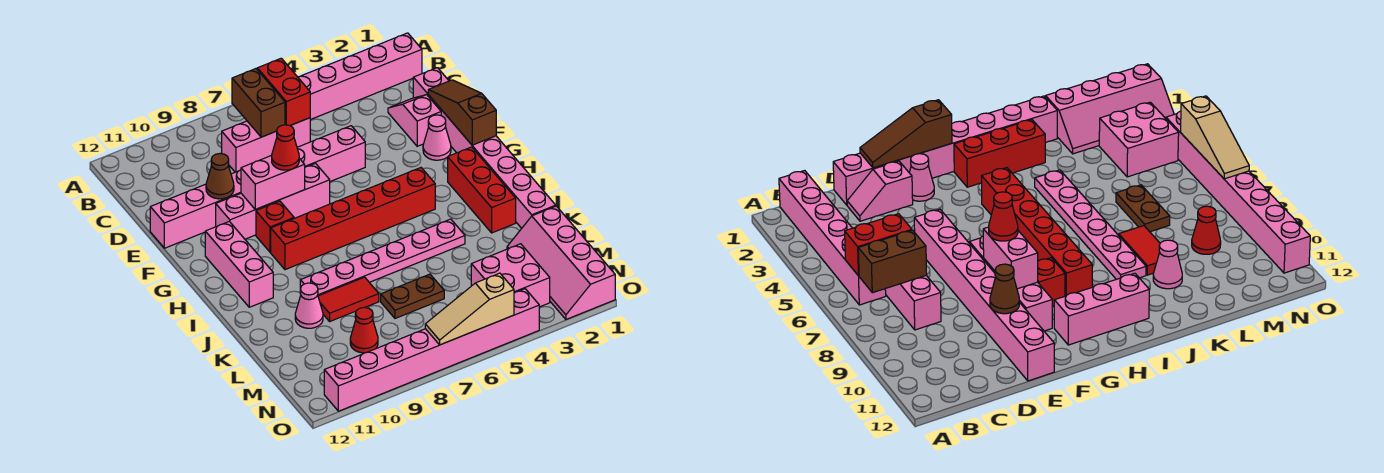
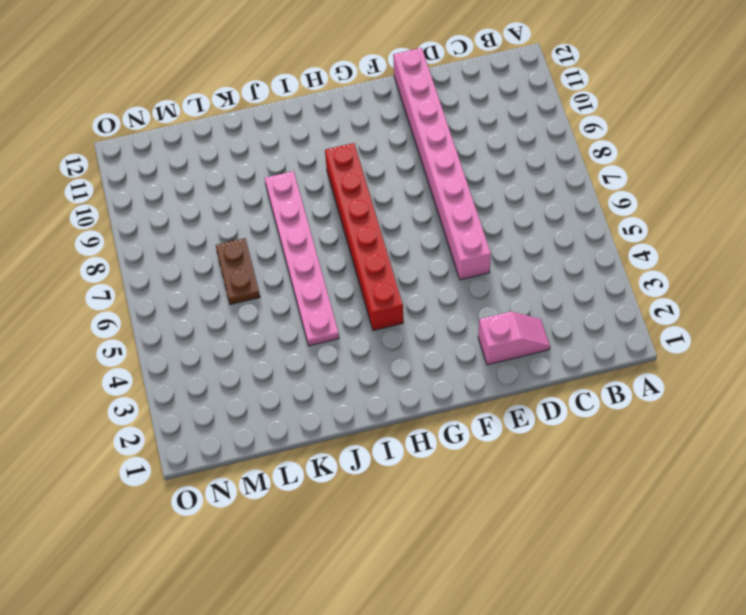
none -> pink brick B1:B6 level 1
none -> pink brick C6:C8 level 1
none -> pink brick D1:K1 level 1

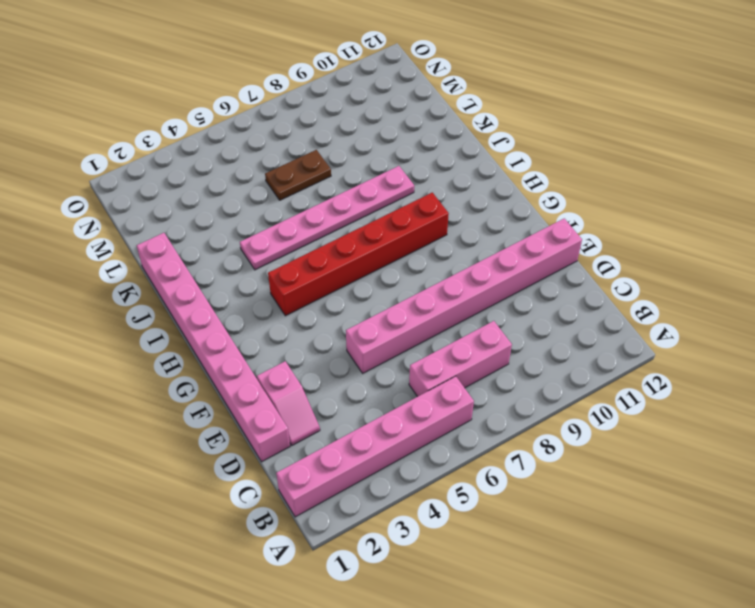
none -> pink cone F2 level 1
none -> pink brick F7:F10 level 1
none -> red brick G9 level 1

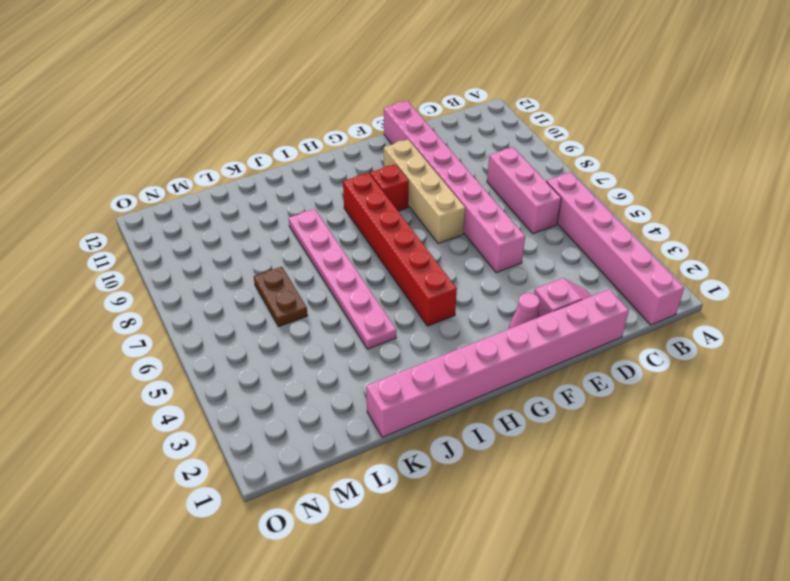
tan brick F7:F10 level 1 -> pink brick F7:F10 level 1
none -> pink brick G11:I11 level 1
none -> red brick H2:J2 level 1
none -> red tile K8:K9 level 1

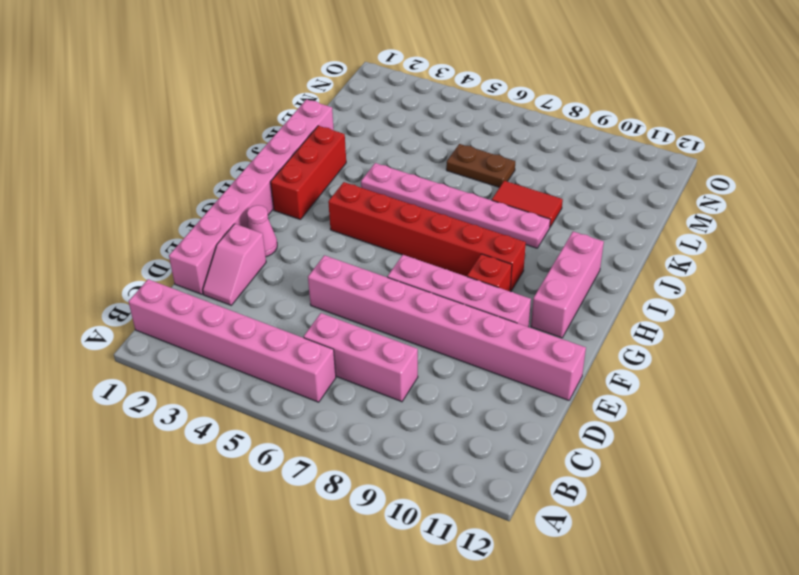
none -> pink cone K10 level 1
none -> pink slope L1:O2 level 1 top 1
none -> pink brick M3:N4 level 1

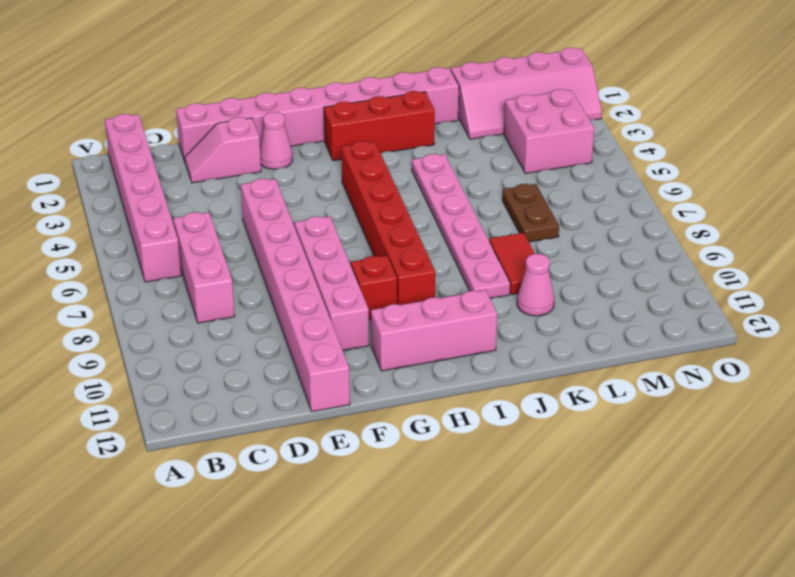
none -> red cone M9 level 1
none -> pink brick O4:O11 level 1
none -> red brick B6:C6 level 2

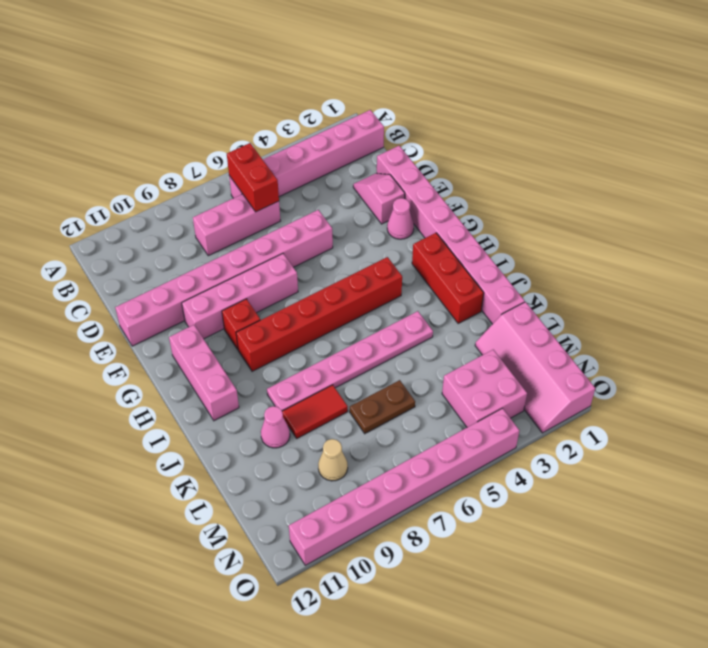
tan cone M9 level 1 -> red cone M9 level 1
none -> brown brick B7:C7 level 2
none -> brown slope E1:G1 level 2 top G
none -> brown cone E10 level 2

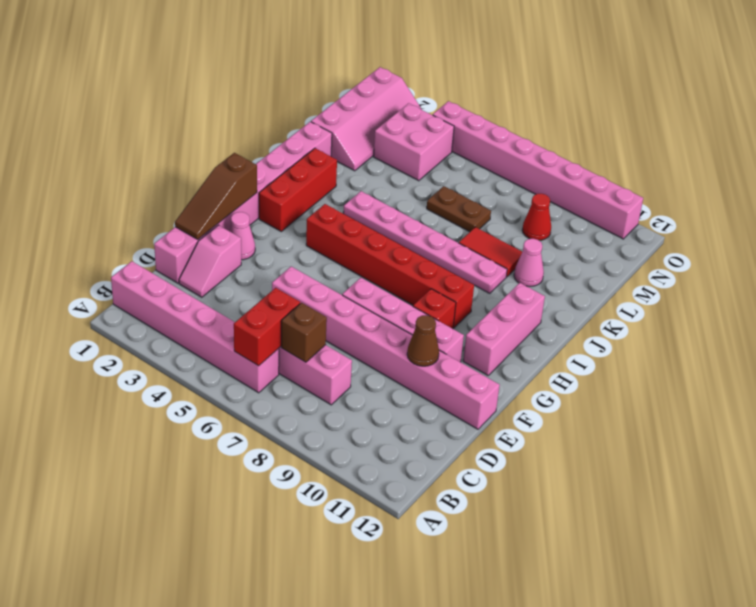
brown brick C7 level 2 -> brown brick B7:C7 level 2
none -> pink brick F8:F9 level 2
none -> tan slope O5:O7 level 2 top 5
none -> red cone F8 level 3

